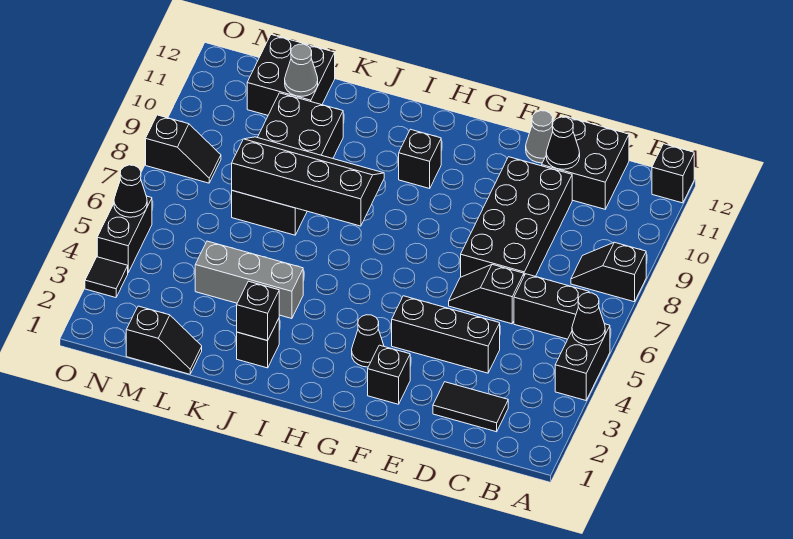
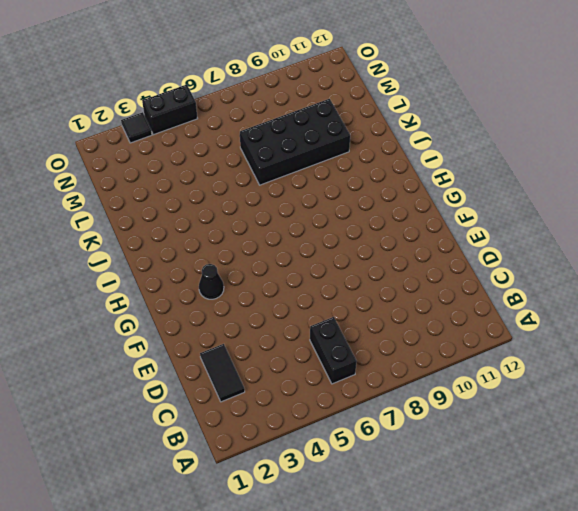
none -> black brick A4:A5 level 1
none -> black slope A8:B8 level 1 top A
none -> black brick A12 level 1

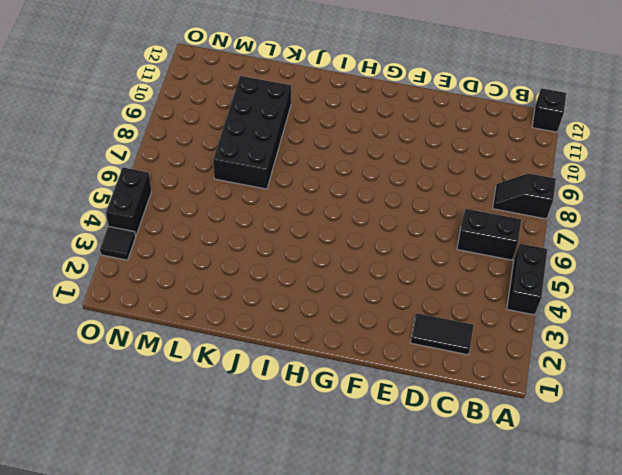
none -> black brick C11:D12 level 1
none -> black brick D4:F4 level 1
none -> black slope D6:E6 level 1 top D

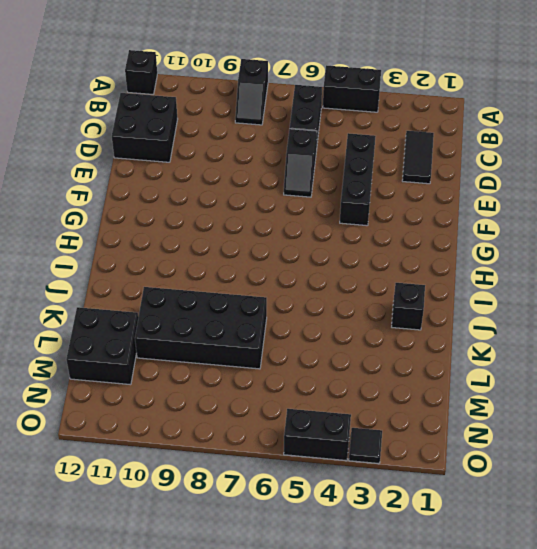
none -> black brick D7:E10 level 1
none -> grey cone E12 level 1
none -> black brick F2 level 1

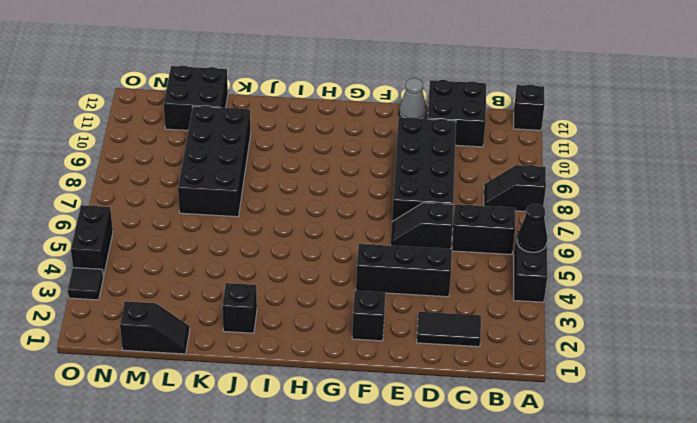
none -> black cone G3 level 1
none -> black brick H10 level 1
none -> grey brick J4:L4 level 1

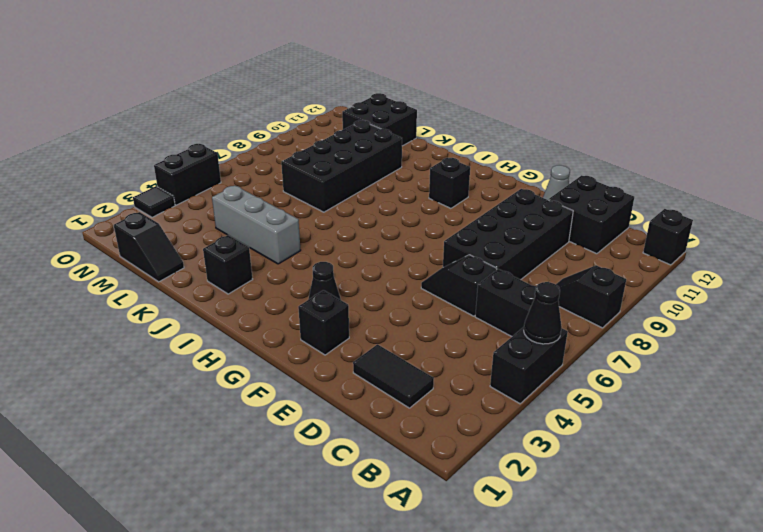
none -> black brick D4:F4 level 1
none -> black slope N8:O8 level 1 top O
none -> black cone D11 level 2

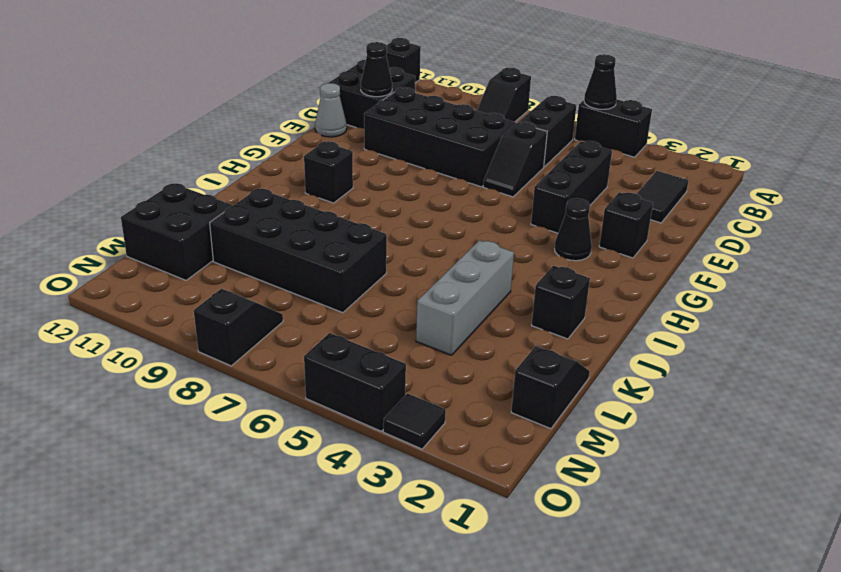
none -> black slope I7:L8 level 2 top 7
none -> black brick J2 level 2
none -> grey cone L11 level 2

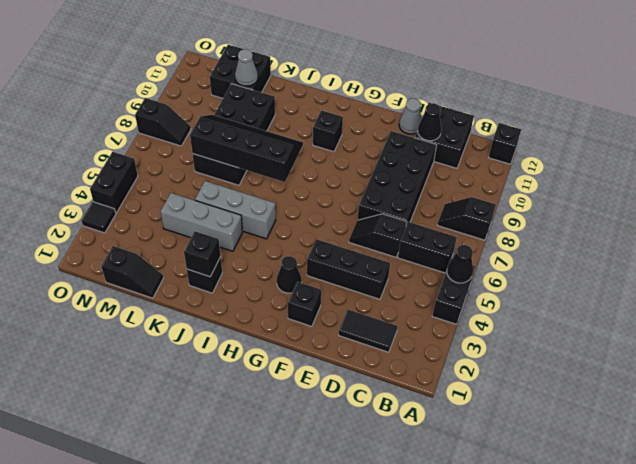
grey brick I5:K5 level 1 -> none
none -> black cone O5 level 2

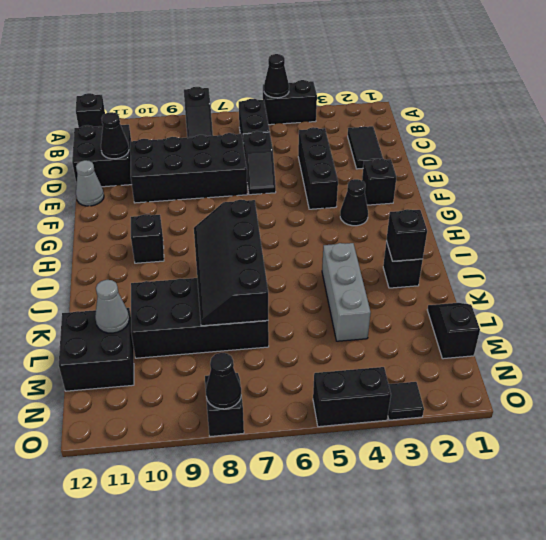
black cone O8 level 2 -> black cone O5 level 2

